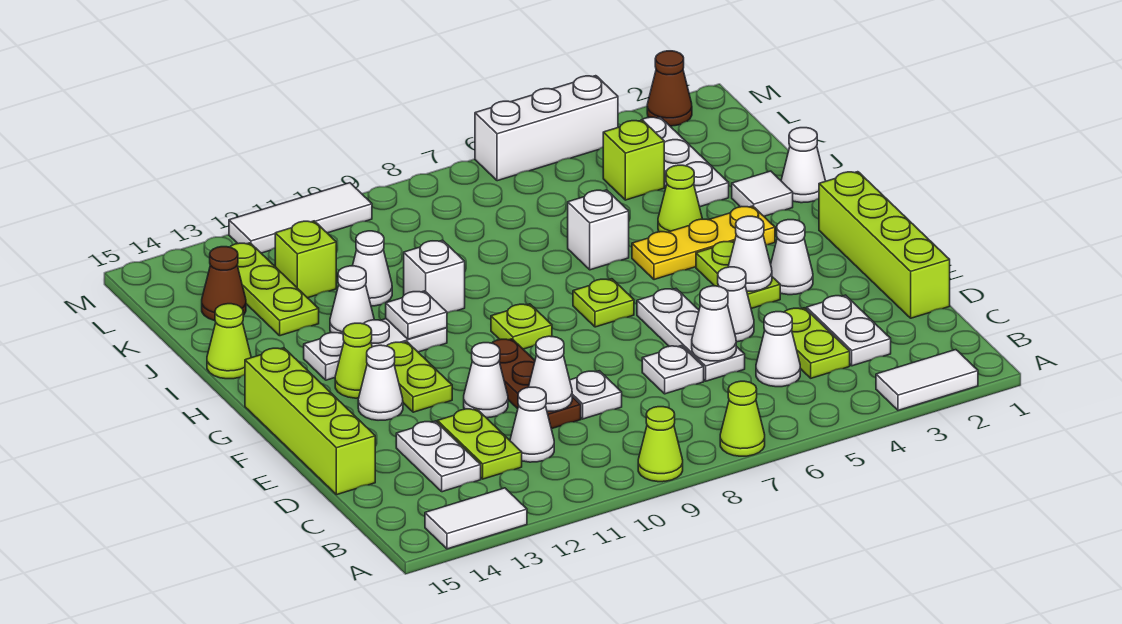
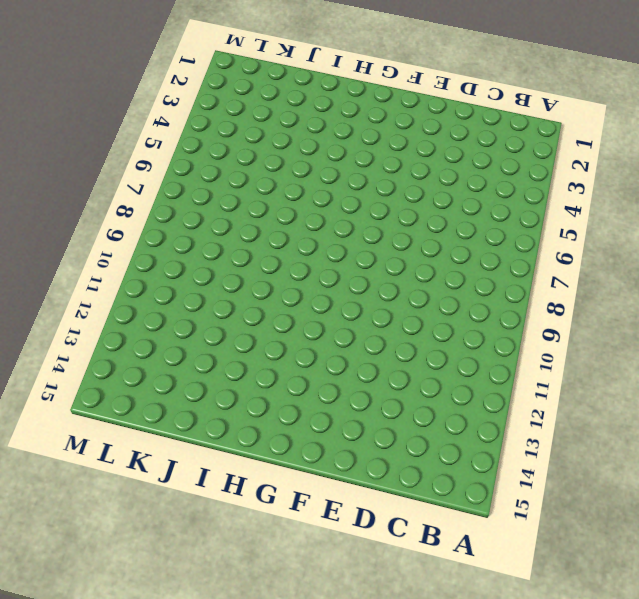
none -> white tile A2:A3 level 1
none -> lime cone A7 level 1
none -> lime cone A9 level 1
none -> white tile A13:A14 level 1

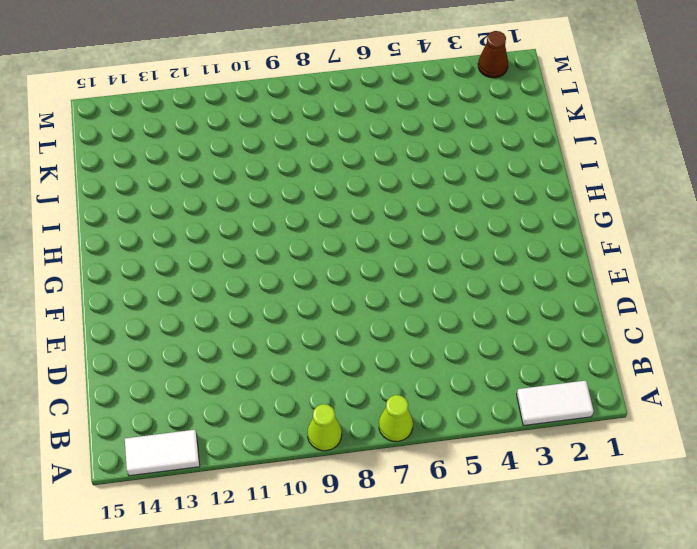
none -> white plate C3:D3 level 1
none -> lime plate C4:D4 level 1
none -> white cone C5 level 1
none -> white cone C11 level 1

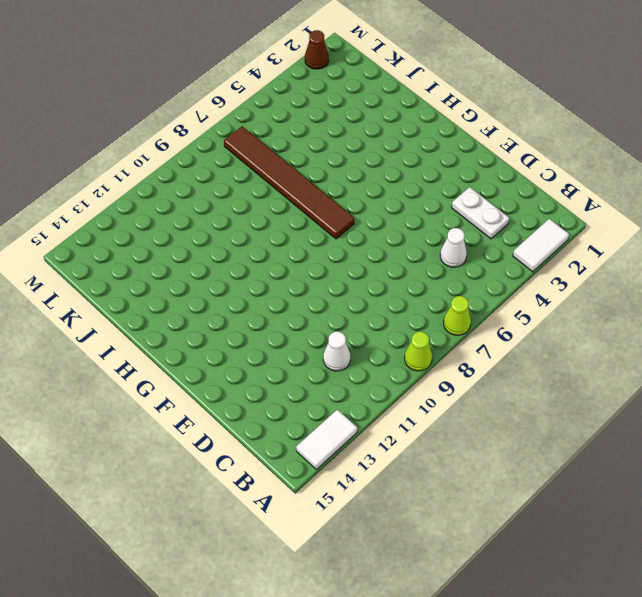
brown tile G7:L7 level 1 -> lime plate G7 level 1
none -> lime plate C4:D4 level 1
none -> lime plate C12:D12 level 1
none -> white plate C13:D13 level 1
none -> lime brick D1:G1 level 1

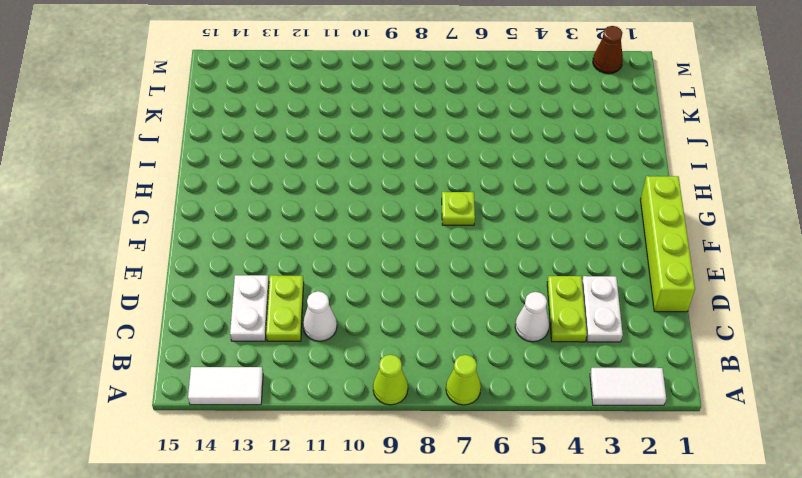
none -> white plate D6:F6 level 1
none -> white plate D7 level 1
none -> white plate D9 level 1
none -> brown plate D10:F10 level 1

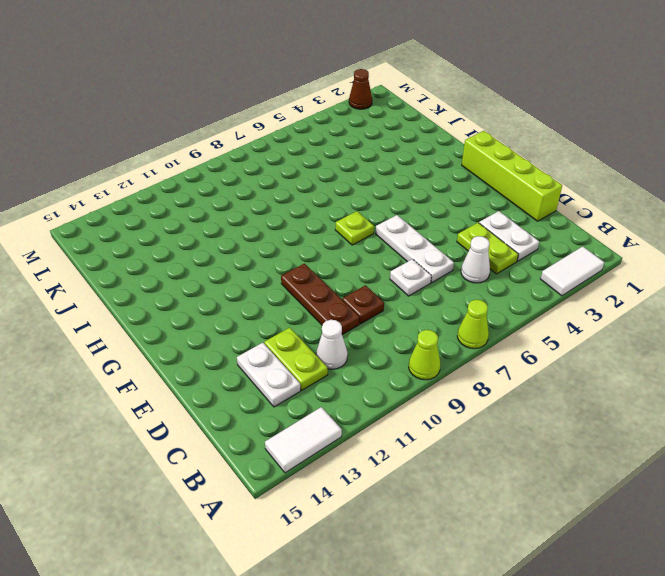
brown plate D9 level 1 -> white plate D9 level 1
none -> lime brick D15:G15 level 1
none -> white cone E5 level 1
none -> white cone E11 level 1
none -> white cone F3 level 1

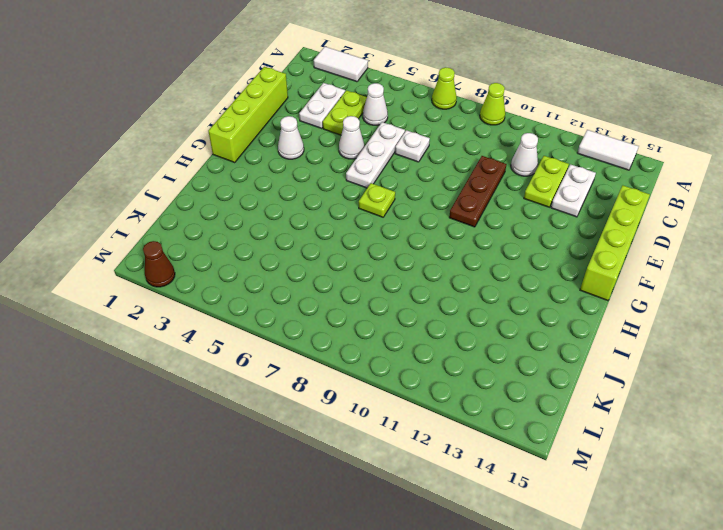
none -> white plate D9 level 1
none -> white cone E11 level 1
none -> lime plate F4:G4 level 1
none -> lime plate F12:G12 level 1

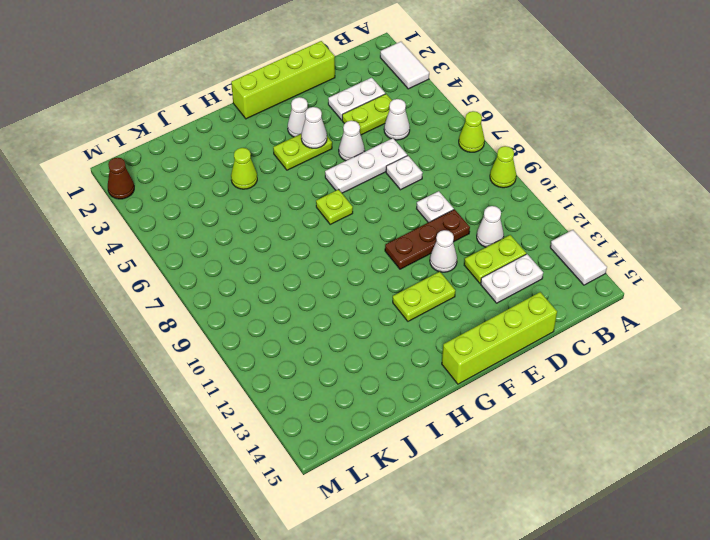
none -> white cone F13 level 1
none -> lime plate G9 level 1
none -> lime cone G13 level 1
none -> yellow plate H3:H5 level 1

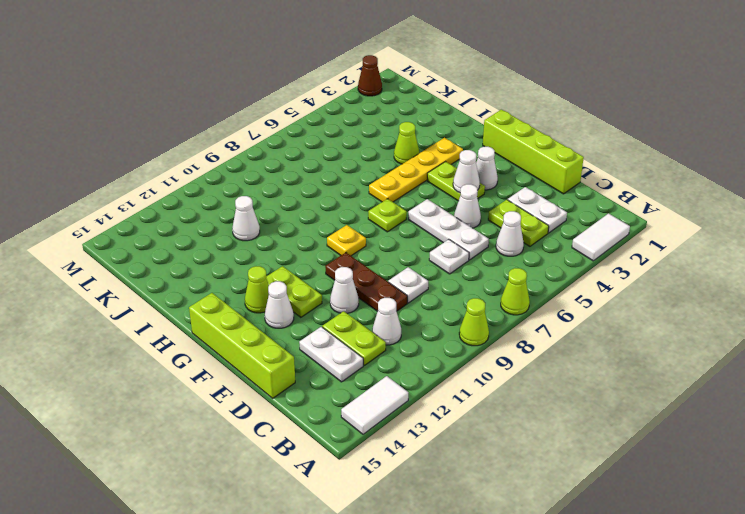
yellow plate G9 level 1 -> lime plate G9 level 1
yellow plate H3:H6 level 1 -> yellow plate H3:H5 level 1
none -> white plate H11:H13 level 1
none -> white cone I1 level 1
none -> white tile I2 level 1
none -> white brick I6 level 1

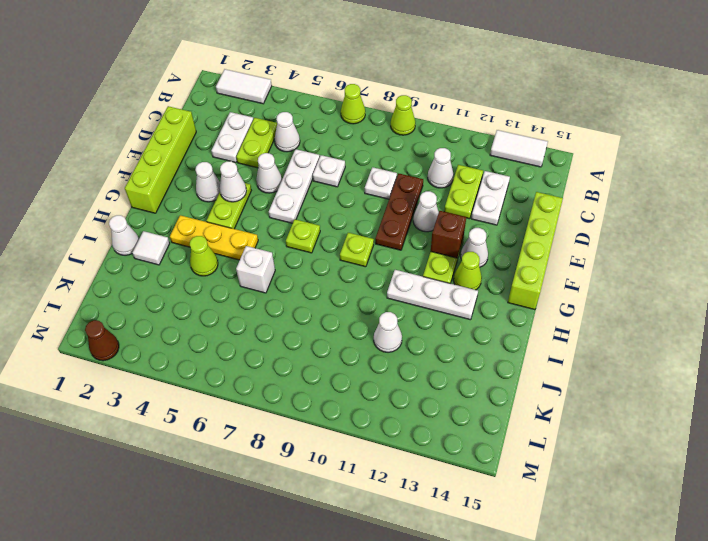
brown brick F12 level 2 -> none
none -> white brick I10 level 1
none -> white cone I12 level 1
none -> lime cone I15 level 1
none -> white plate J3:L3 level 1

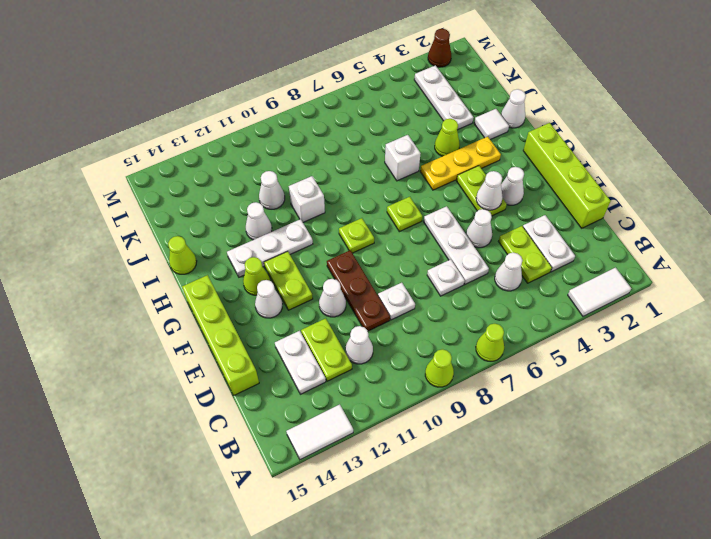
none -> lime plate J13:L13 level 1
none -> lime brick K4 level 1
none -> lime brick K12 level 1
none -> brown cone K14 level 1

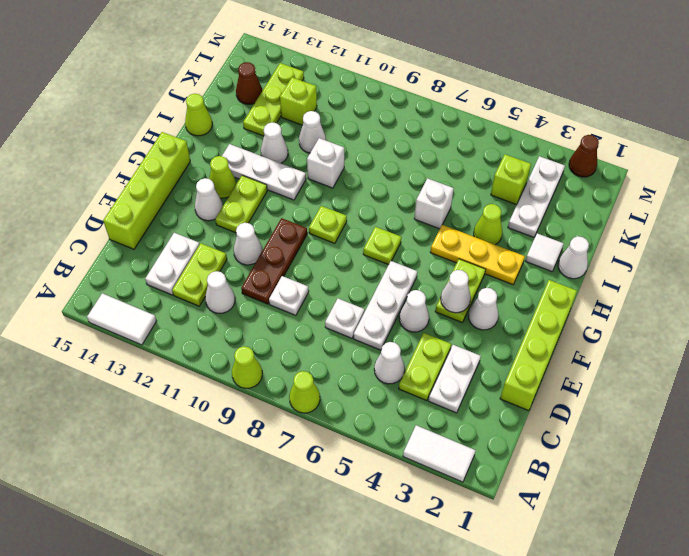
none -> white brick M4:M6 level 1
none -> white tile M10:M12 level 1
none -> white cone D6 level 2
none -> white cone D10 level 2

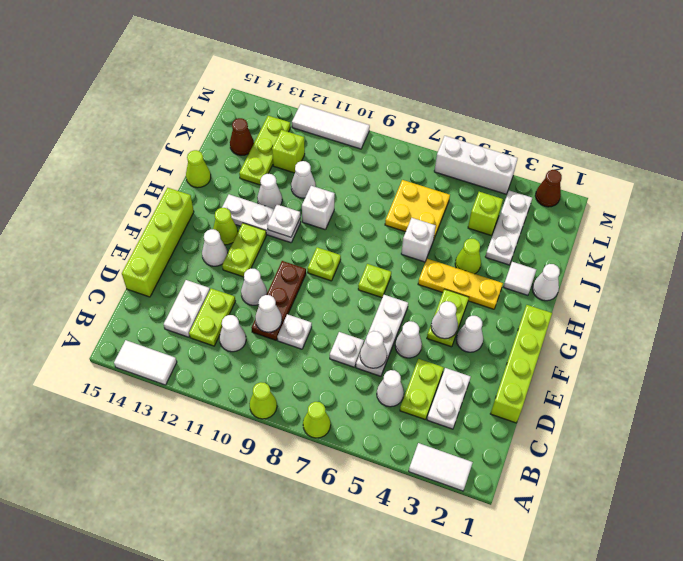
yellow plate J6:K7 level 1 -> none

